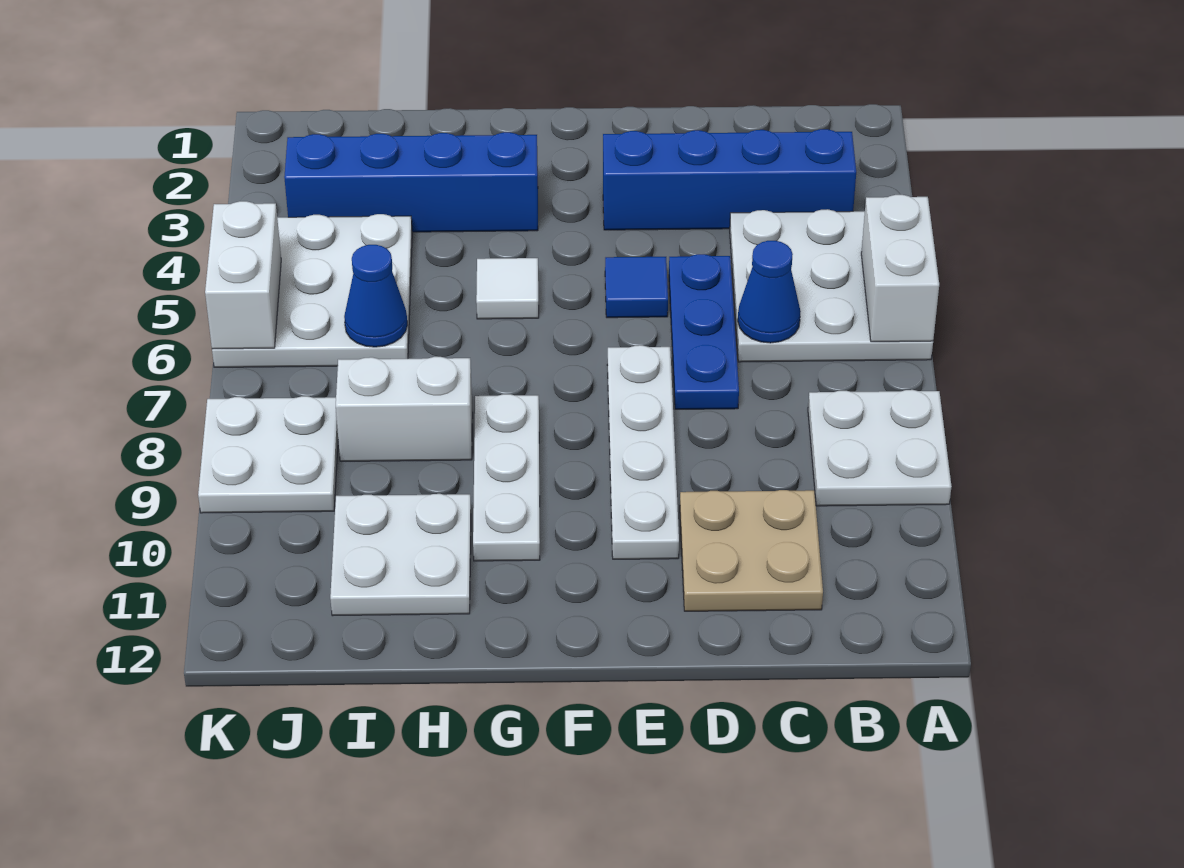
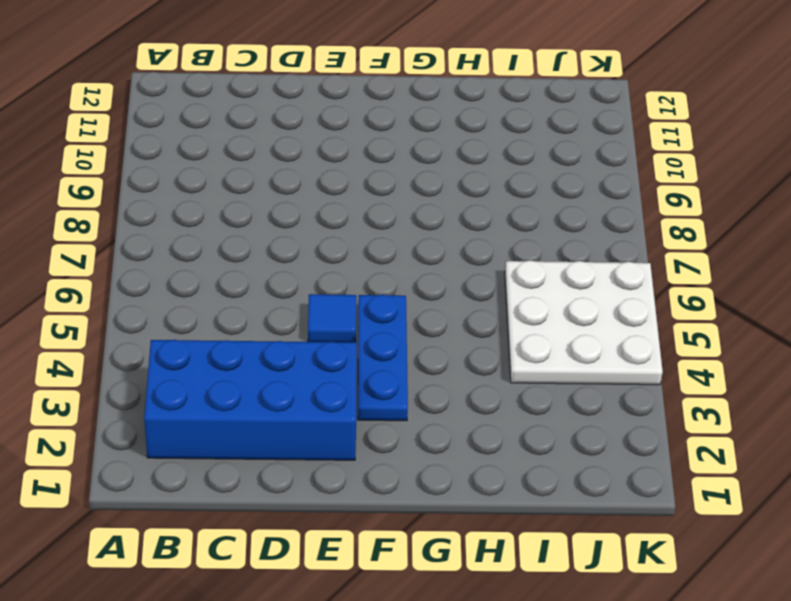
blue brick B2:E3 level 1 -> blue brick B3:E3 level 1
blue plate F3:F5 level 1 -> blue plate D5:D7 level 1
none -> white plate A4:C6 level 1
none -> white plate A8:B9 level 1
none -> tan plate C10:D11 level 1

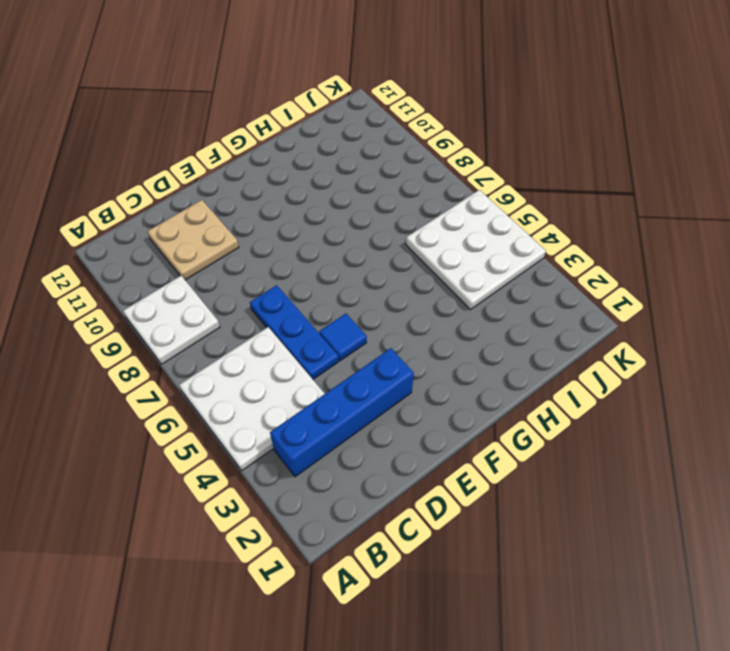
none -> white plate E7:E10 level 1
none -> blue brick G3:J3 level 1
none -> white tile G5 level 1

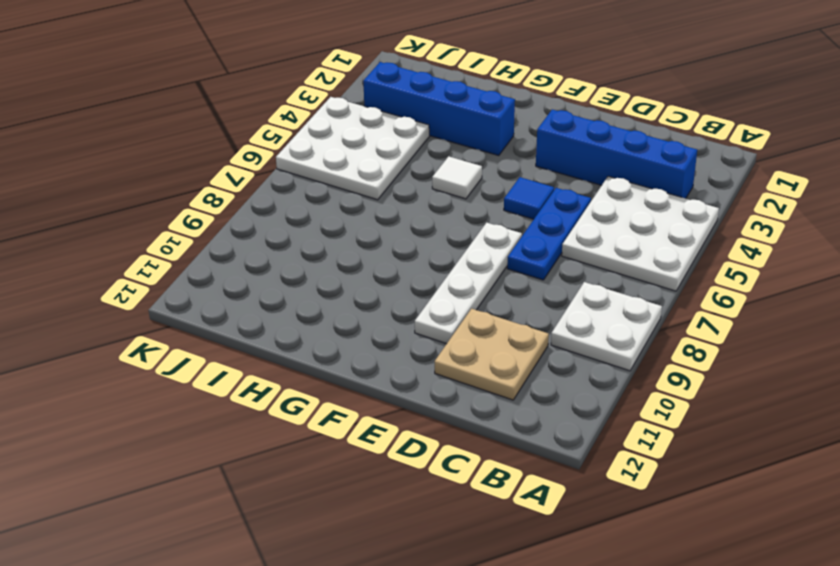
none -> white plate G8:G10 level 1
none -> white brick H8:I8 level 1
none -> white plate H10:I11 level 1

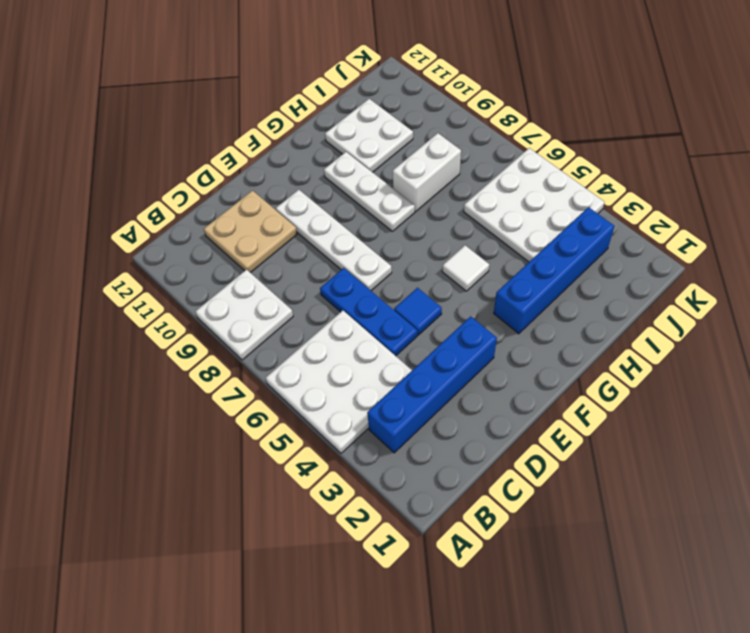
none -> white plate J8:K9 level 1
none -> white brick A5:A6 level 2
none -> blue cone C6 level 2

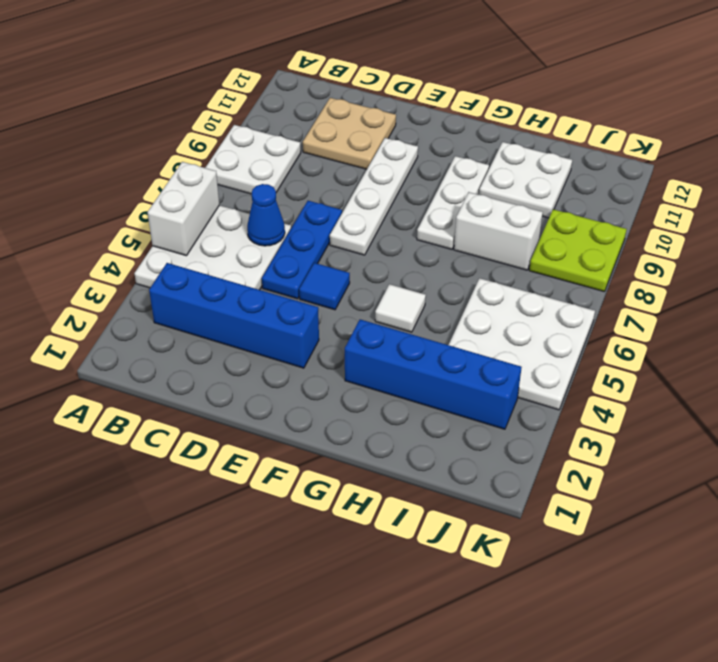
lime plate J8:K9 level 1 -> white plate J8:K9 level 1
none -> blue cone I6 level 2
none -> white brick K5:K6 level 2

